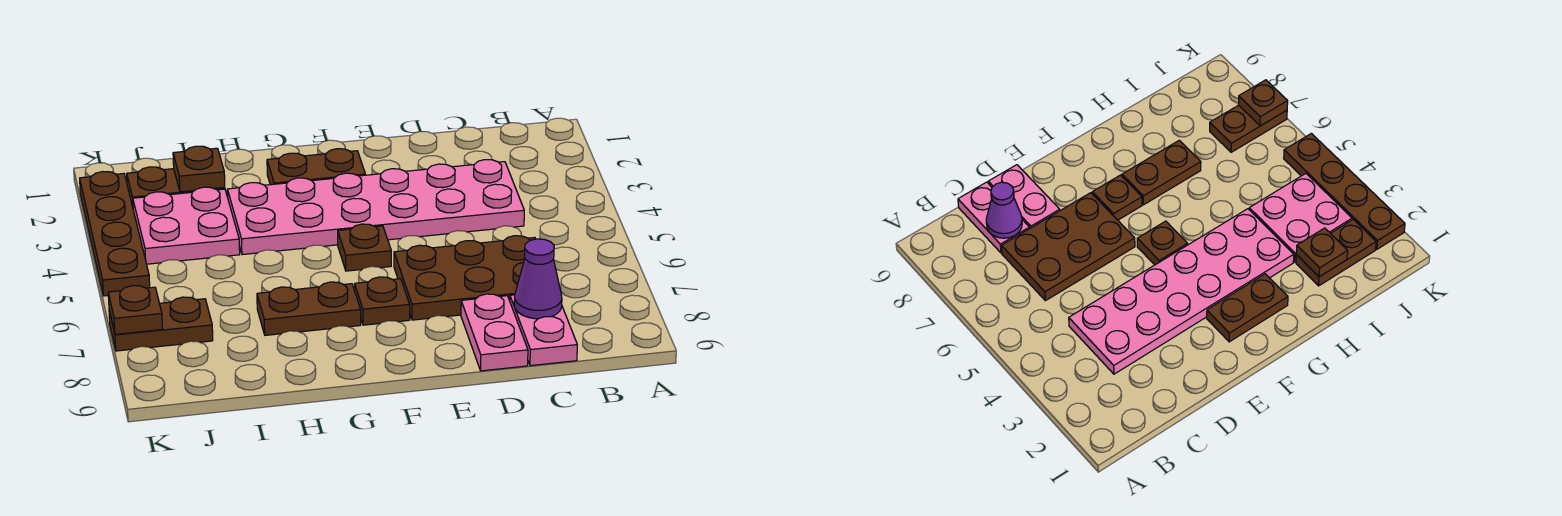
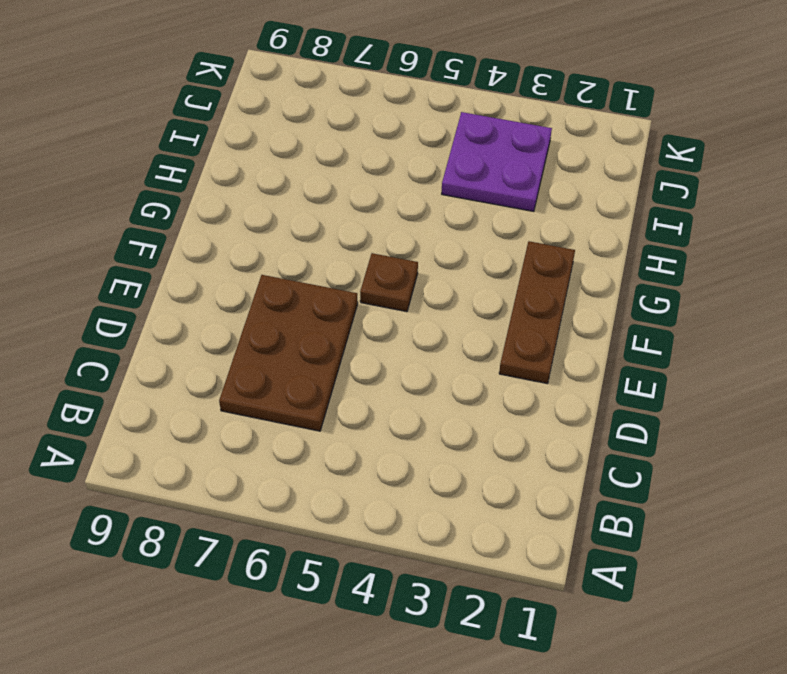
brown plate E2:G2 level 1 -> brown plate F2:G2 level 1
purple plate I3:J4 level 1 -> pink plate I3:J4 level 1
none -> pink plate C3:H4 level 1
none -> pink plate C8:C9 level 1
none -> pink plate D8:D9 level 1

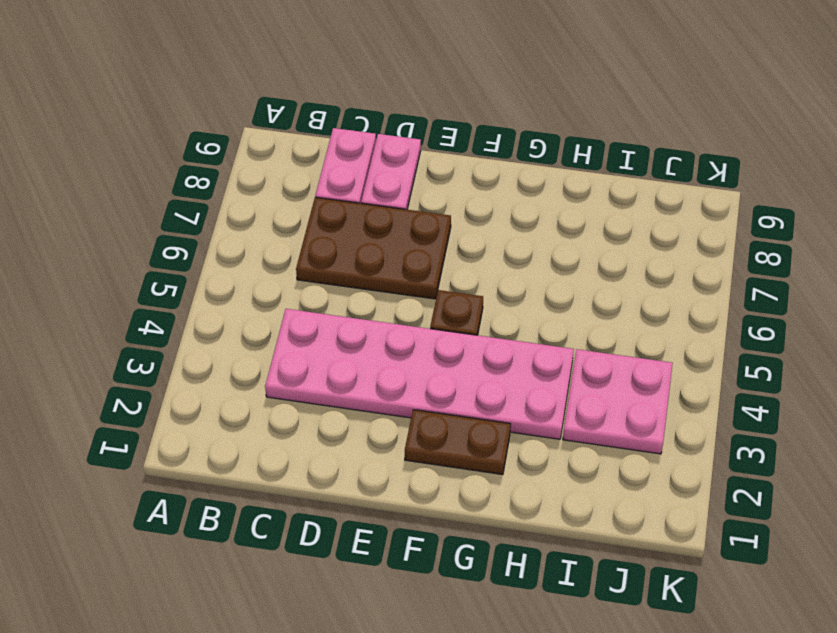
none -> brown plate F7 level 1
none -> brown plate G7:H7 level 1
none -> brown plate I2:J2 level 1

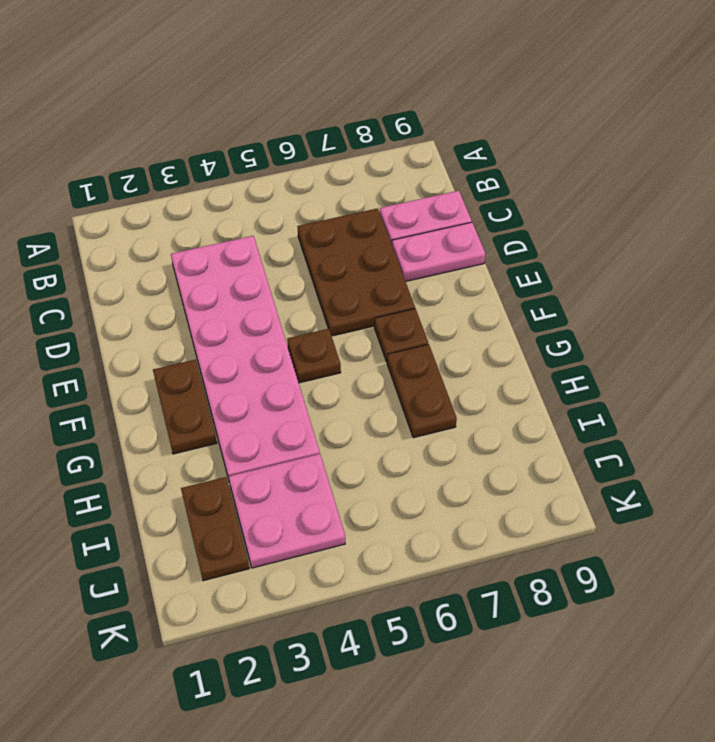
none -> brown plate J7:K7 level 1
none -> brown plate K2:K5 level 1
none -> purple cone C8 level 2

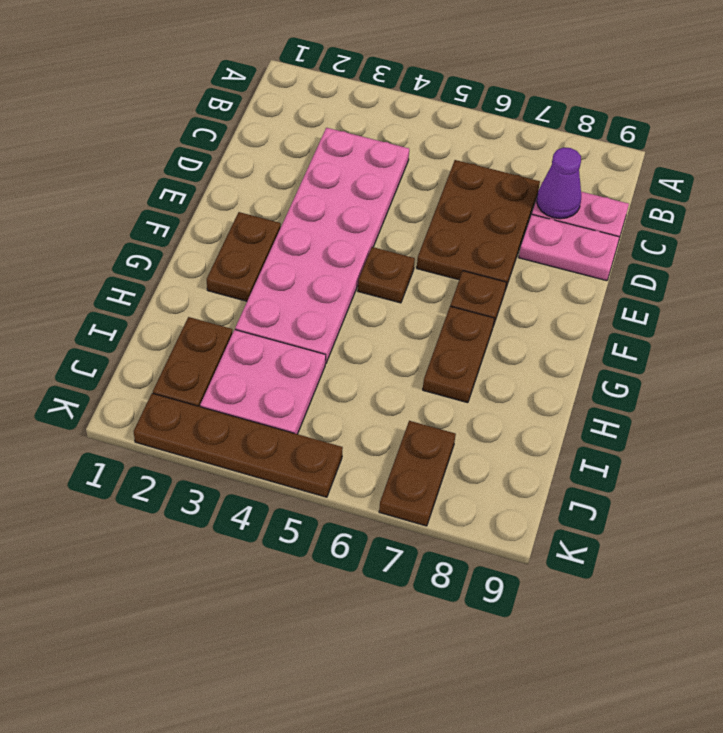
none -> brown plate I2 level 2
none -> brown plate K7 level 2

